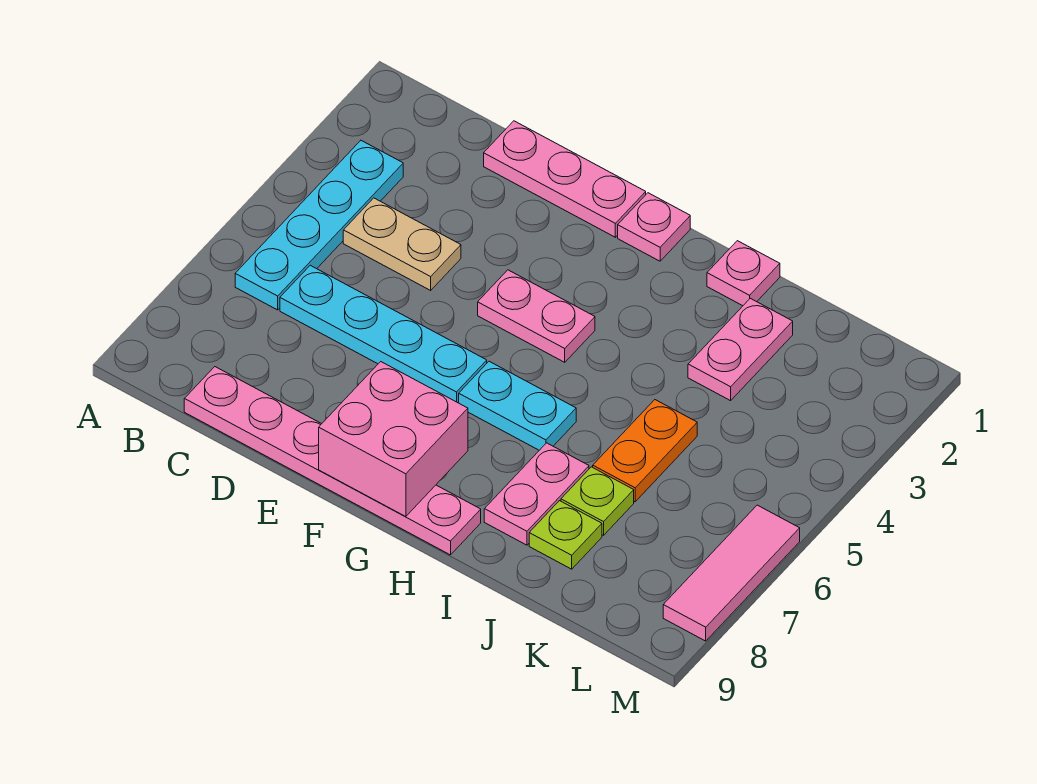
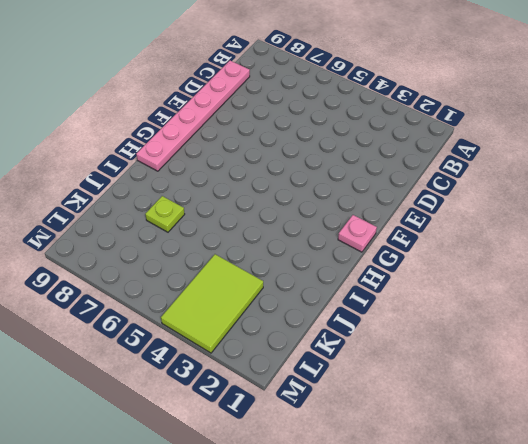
lime tile K3:M4 level 1 -> none
none -> cyan plate B3:B6 level 1
none -> tan plate C4:D4 level 1
none -> cyan plate C6:F6 level 1

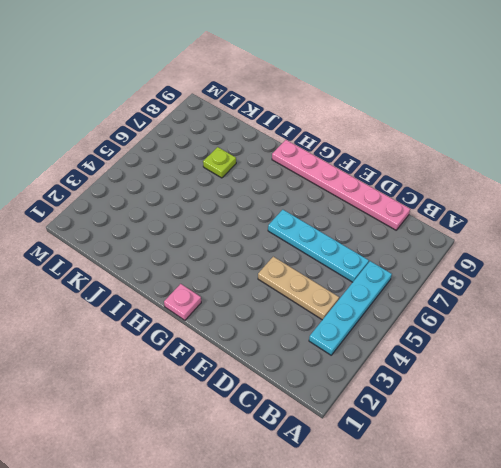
tan plate C4:E4 level 1 -> tan plate C4:D4 level 1
none -> pink plate D1:F1 level 1
none -> pink plate F4:G4 level 1
none -> cyan plate G6:H6 level 1

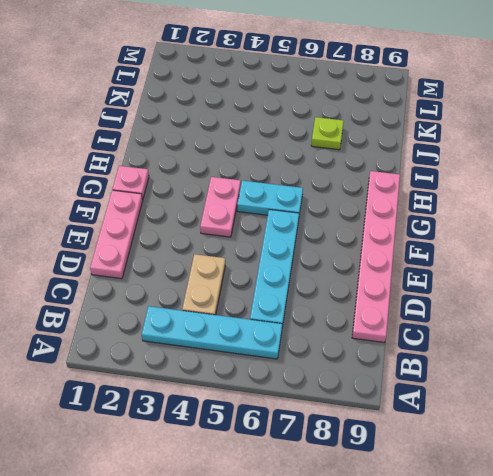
cyan plate G5:G6 level 1 -> cyan plate G6:H6 level 1
none -> pink plate I1 level 1
none -> pink plate I7:I8 level 1
none -> pink plate J2:J3 level 1

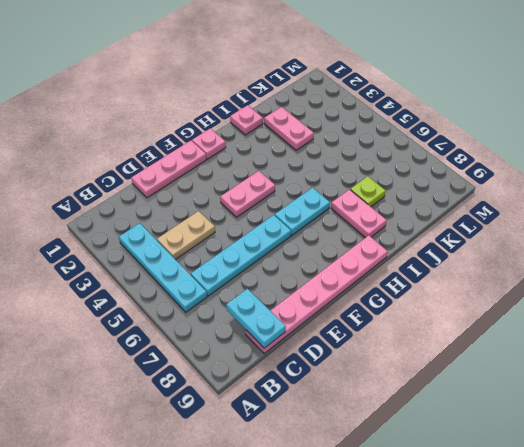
cyan plate C8:C9 level 2 -> none
none -> orange plate J5:J6 level 1
none -> lime plate J8 level 1
none -> pink tile M6:M8 level 1

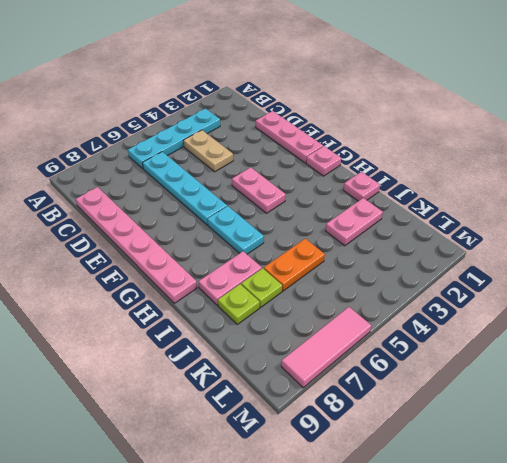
none -> pink brick F8:G9 level 2

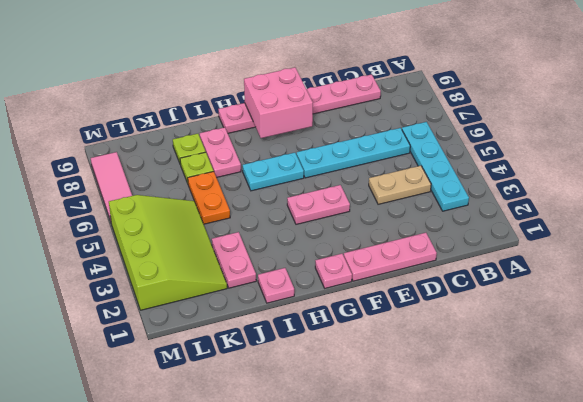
lime slope K2:M5 level 1 top M -> none

